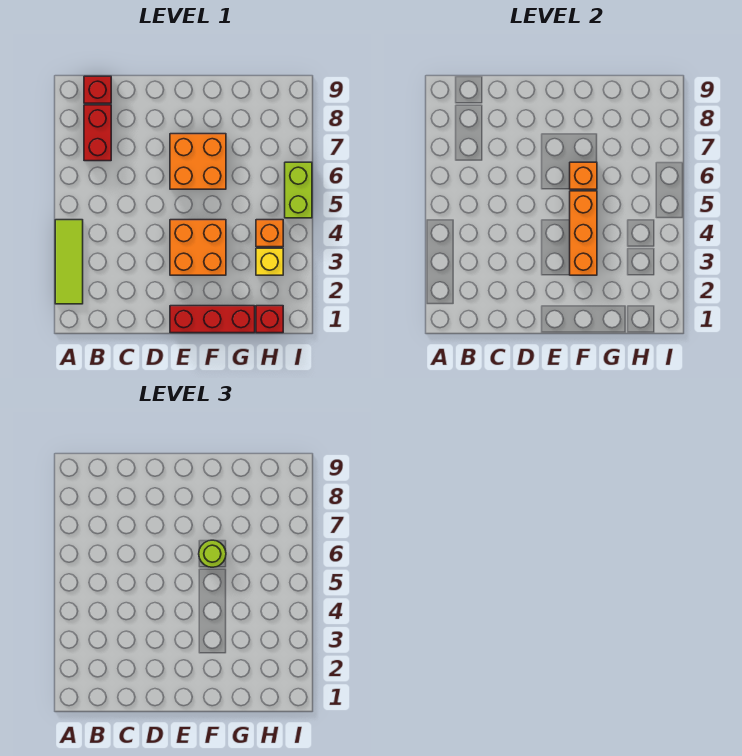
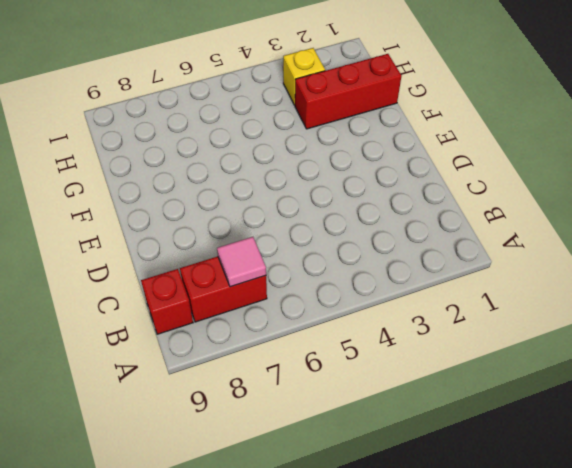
pink tile B7 level 2 -> none
red brick G1:G3 level 1 -> red brick E1:G1 level 1
none -> lime tile A2:A4 level 1
none -> orange brick E3:F4 level 1
none -> orange brick E6:F7 level 1

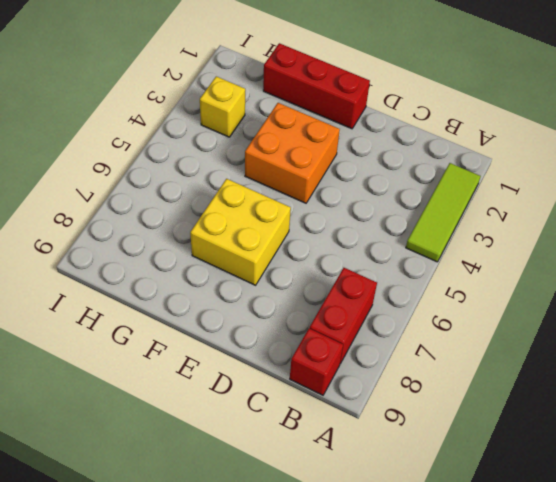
yellow brick E6:F7 level 1 -> orange brick E6:F7 level 1
none -> red brick H1 level 1
none -> orange brick H4 level 1
none -> lime brick I5:I6 level 1

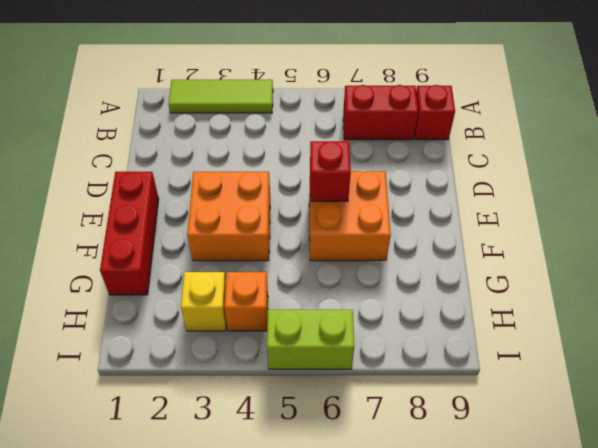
red brick E6 level 2 -> red brick H1 level 1
none -> orange brick F3:F5 level 2
none -> orange brick F6 level 2
none -> lime round brick F6 level 3

